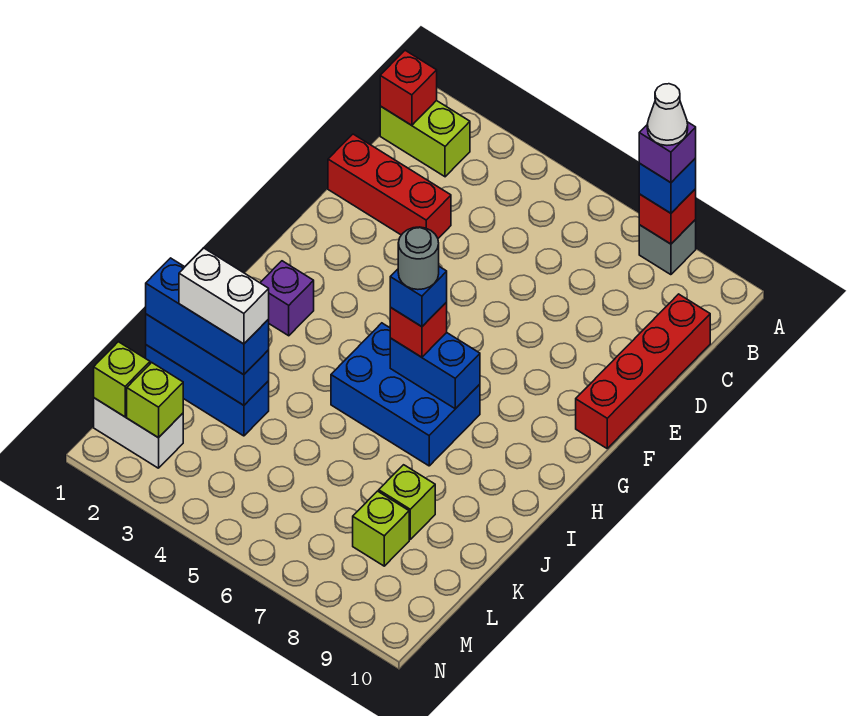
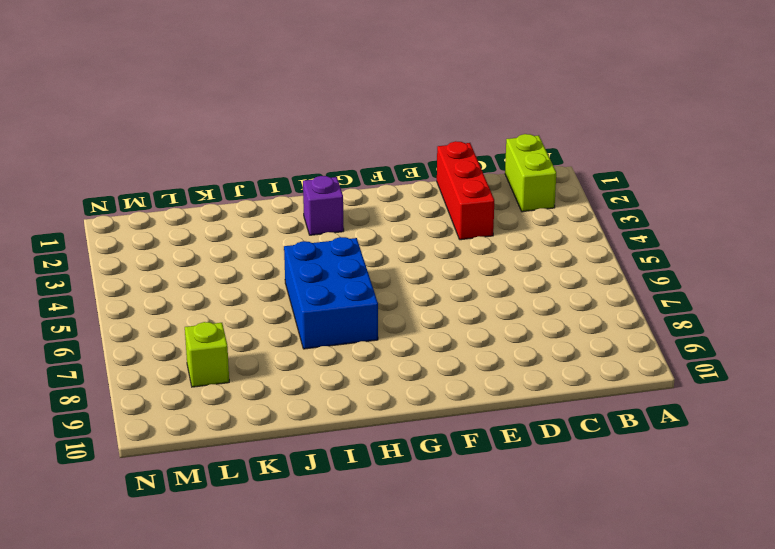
none -> grey brick A8 level 1
none -> red brick C10:F10 level 1
none -> blue brick K1:K3 level 1

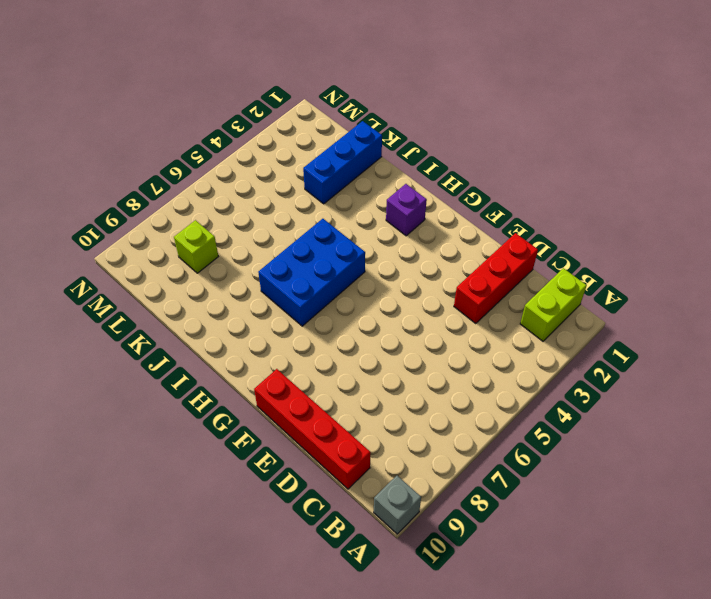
grey brick A10 level 1 -> grey brick A8 level 1
none -> lime brick K8 level 1
none -> white brick M1:M2 level 1
none -> red brick A8 level 2

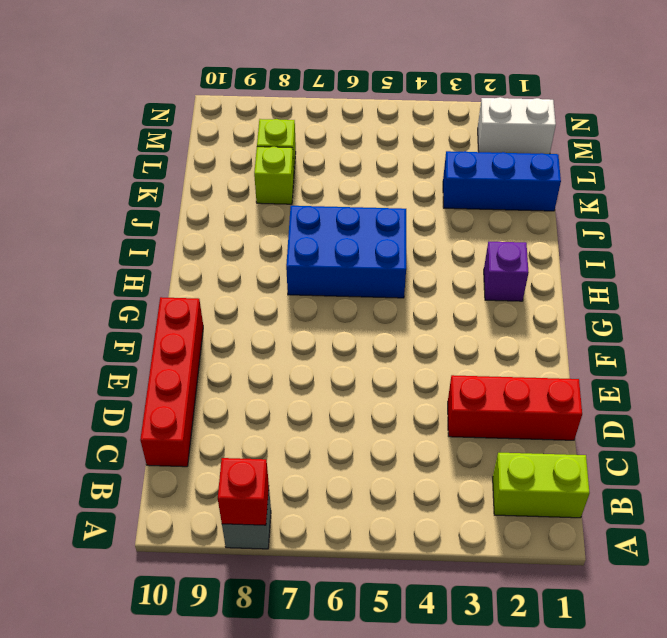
none -> red brick B1 level 2
none -> blue brick H6:H7 level 2
none -> blue brick K1:K3 level 2

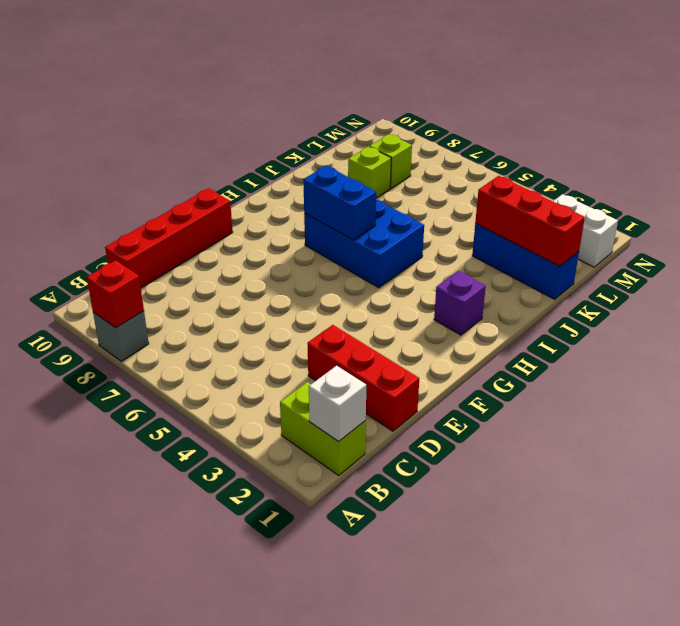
white brick B1 level 2 -> red brick B1 level 2
red brick K1:K3 level 2 -> blue brick K1:K3 level 2
none -> lime brick M1 level 2
none -> lime brick M2 level 2
none -> blue brick A8 level 3

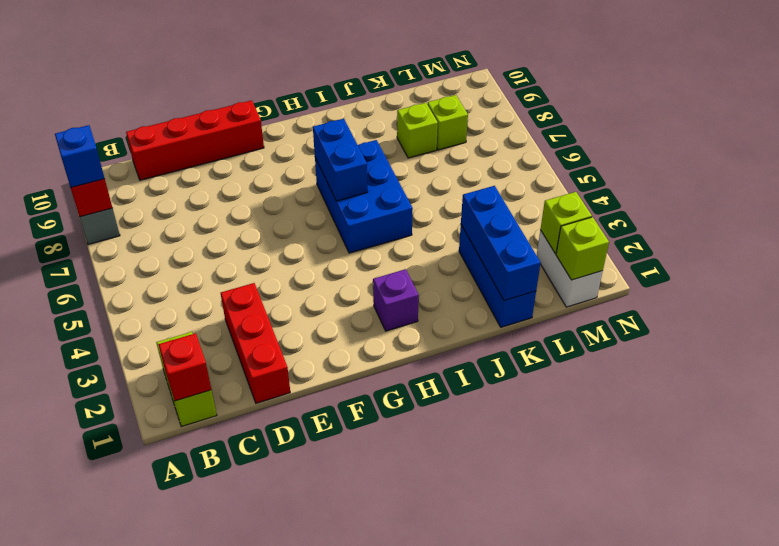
none -> red brick H6 level 3
none -> blue brick K1:K3 level 3
none -> purple brick A8 level 4

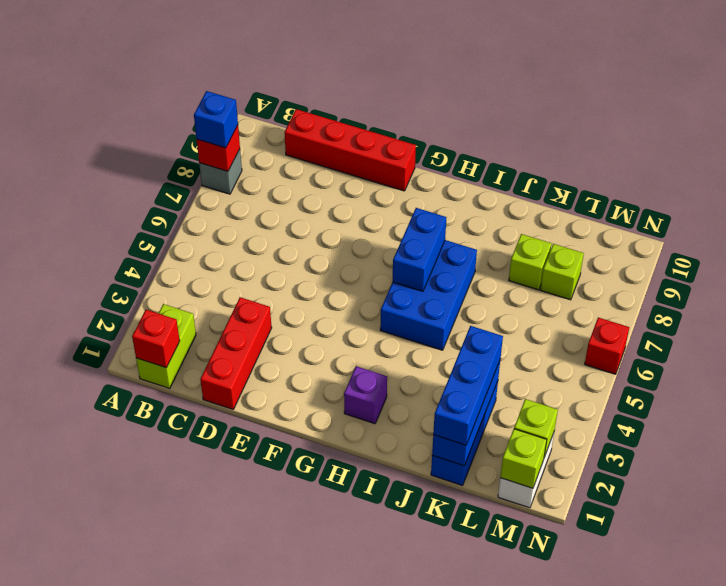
red brick N6 level 1 -> red brick H6 level 3
none -> purple brick A8 level 4
none -> blue brick H6 level 4
none -> white brick K2:K3 level 4

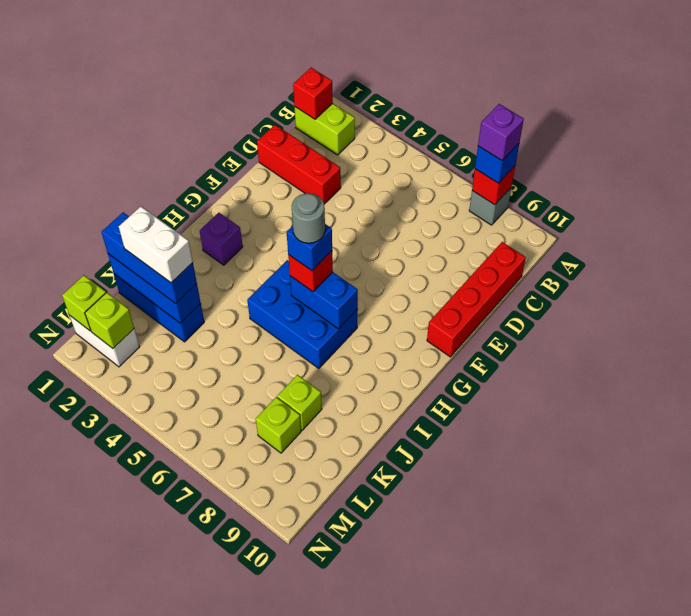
none -> white cone A8 level 5

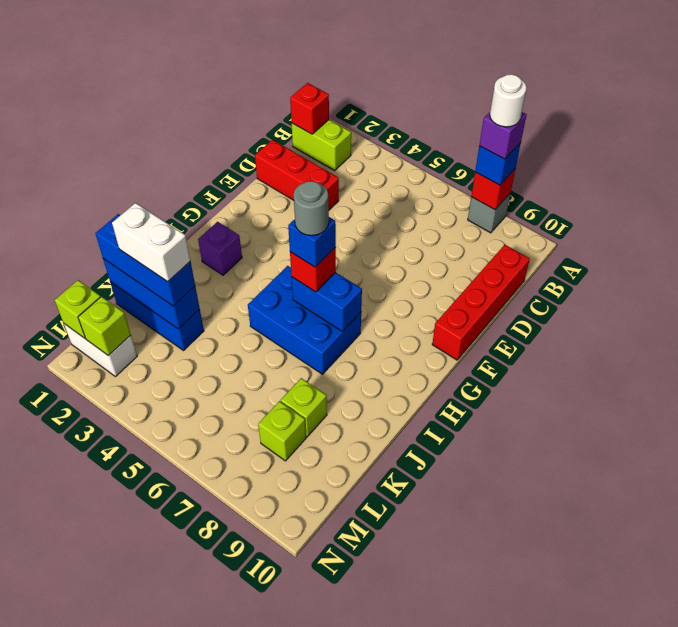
white round brick A8 level 5 -> white cone A8 level 5

